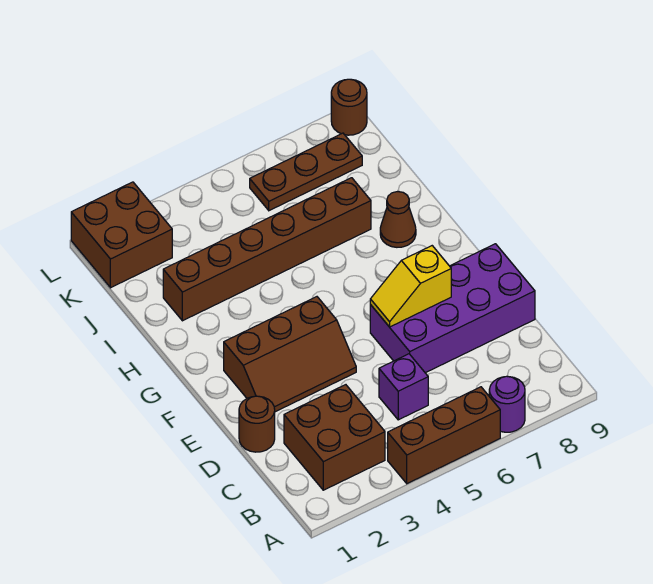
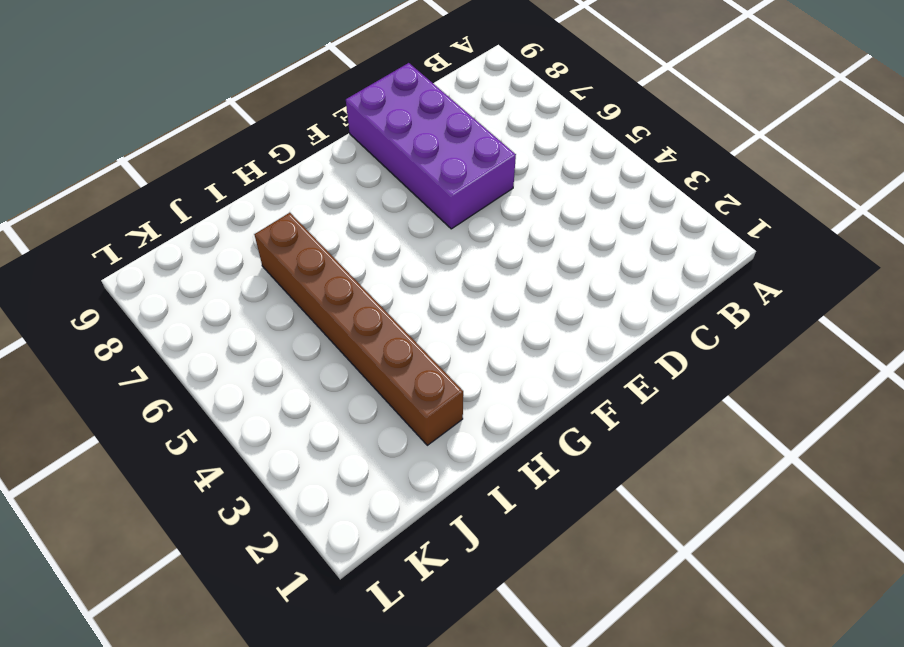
none -> brown brick A4:A6 level 1
none -> purple round brick A7 level 1
none -> brown brick B2:C3 level 1

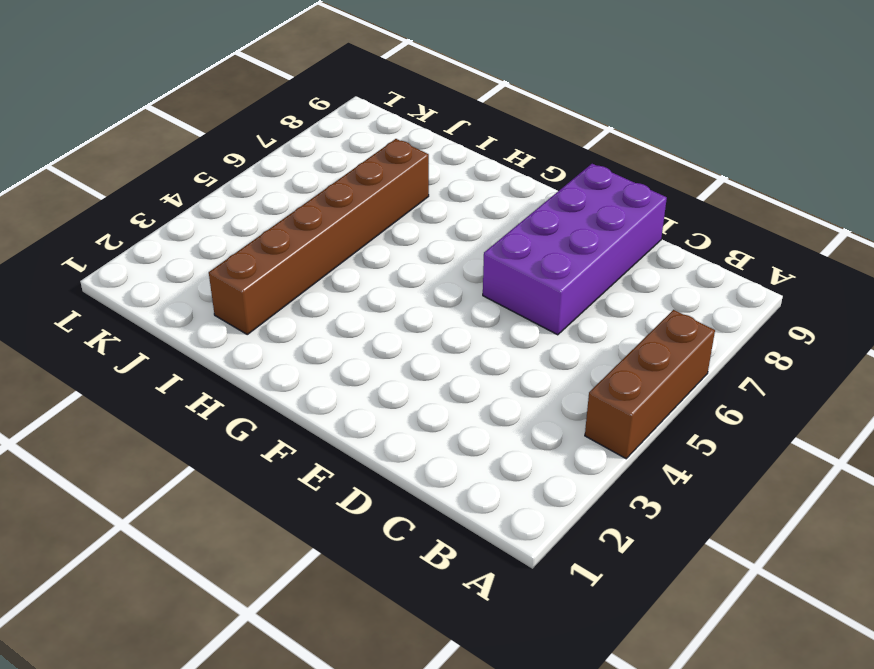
none -> purple round brick A7 level 1
none -> brown brick B2:C3 level 1
none -> purple brick C5 level 1

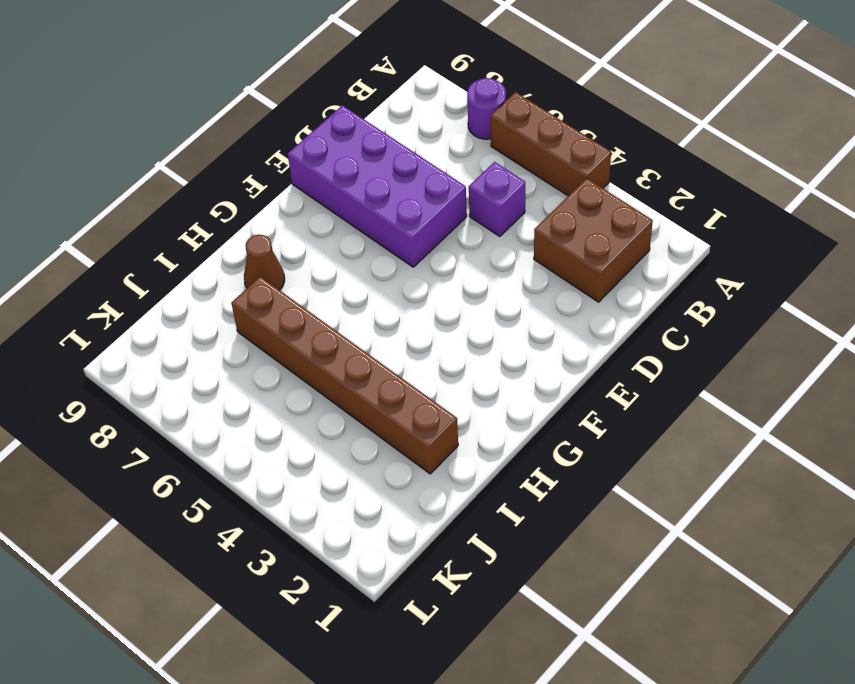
none -> brown round brick D1 level 1
none -> brown slope E2:F4 level 1 top F
none -> brown brick K1:L2 level 1

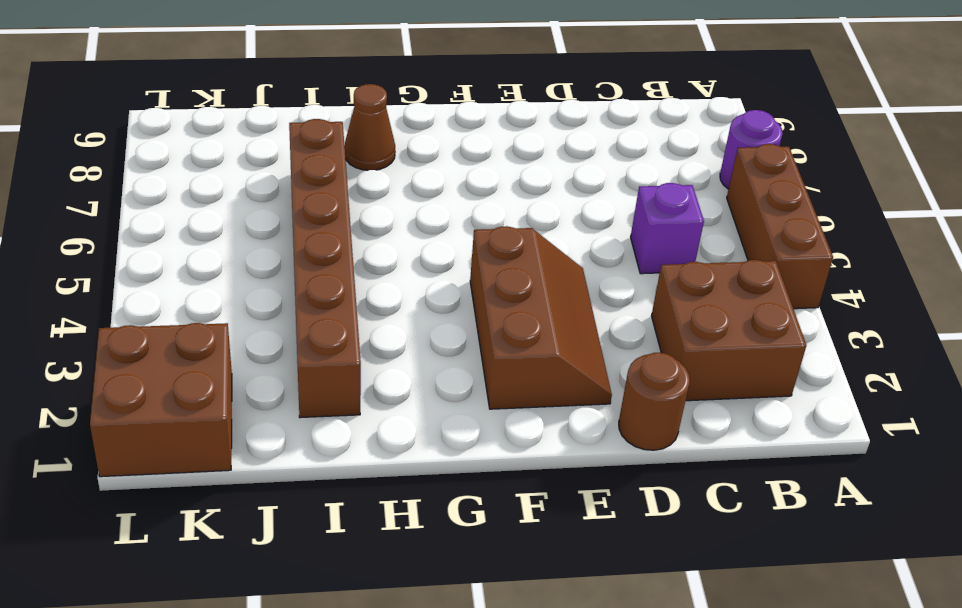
none -> purple brick D6:E9 level 1
none -> brown plate K6:K8 level 1
none -> brown round brick L9 level 1

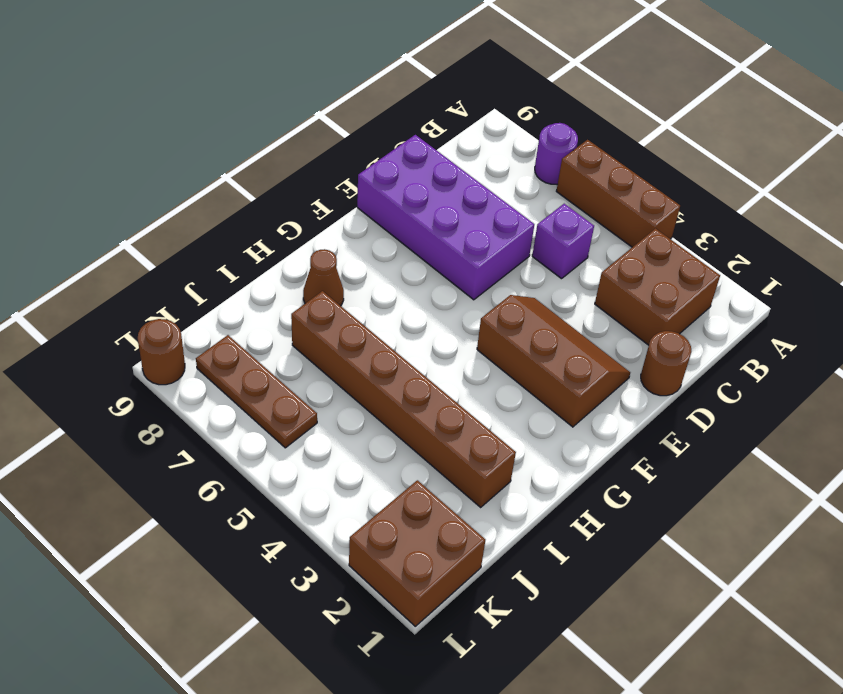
none -> yellow slope E6:E7 level 2 top 7

